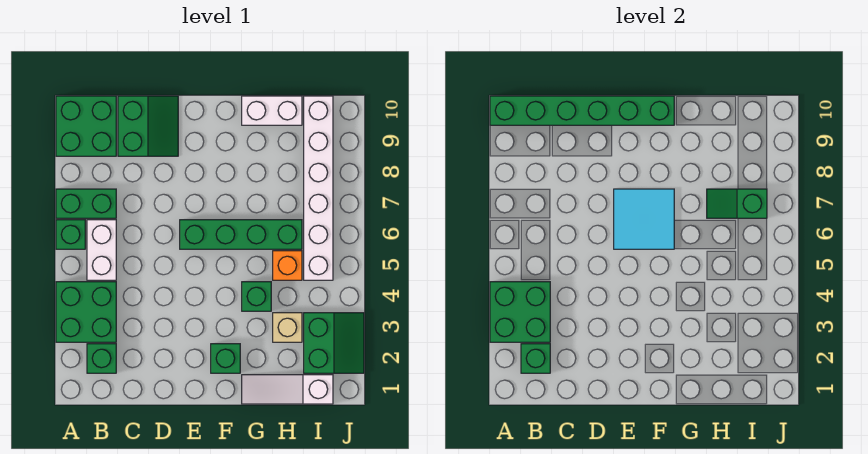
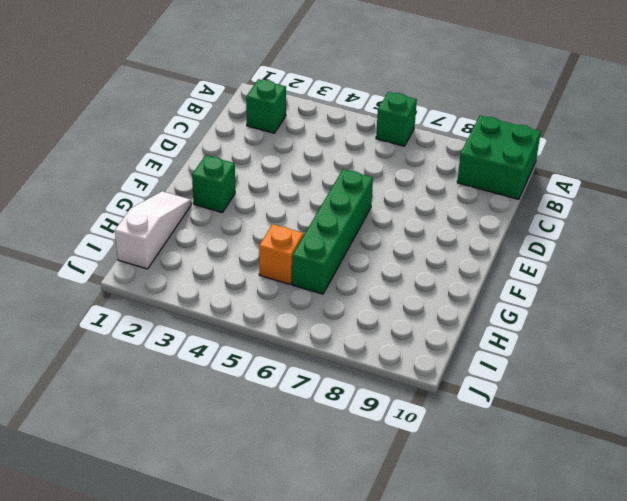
none -> green brick A3:B4 level 1
none -> green brick A7:B7 level 1
none -> white brick B5:B6 level 1

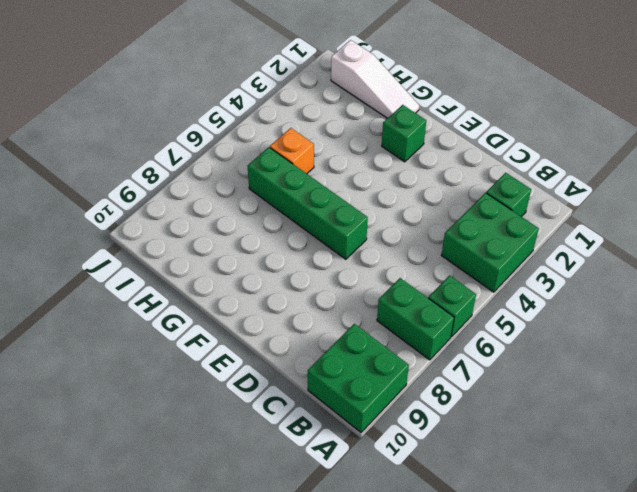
none -> white brick B5:B6 level 1
none -> green slope C9:D10 level 1 top C
none -> green brick G4 level 1

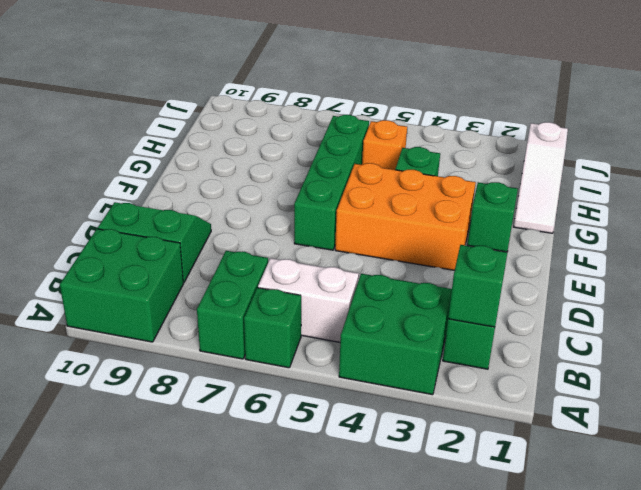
orange brick E3:F5 level 1 -> none
none -> white brick G10:H10 level 1
none -> tan brick H3 level 1
none -> green slope I2:J3 level 1 top I

